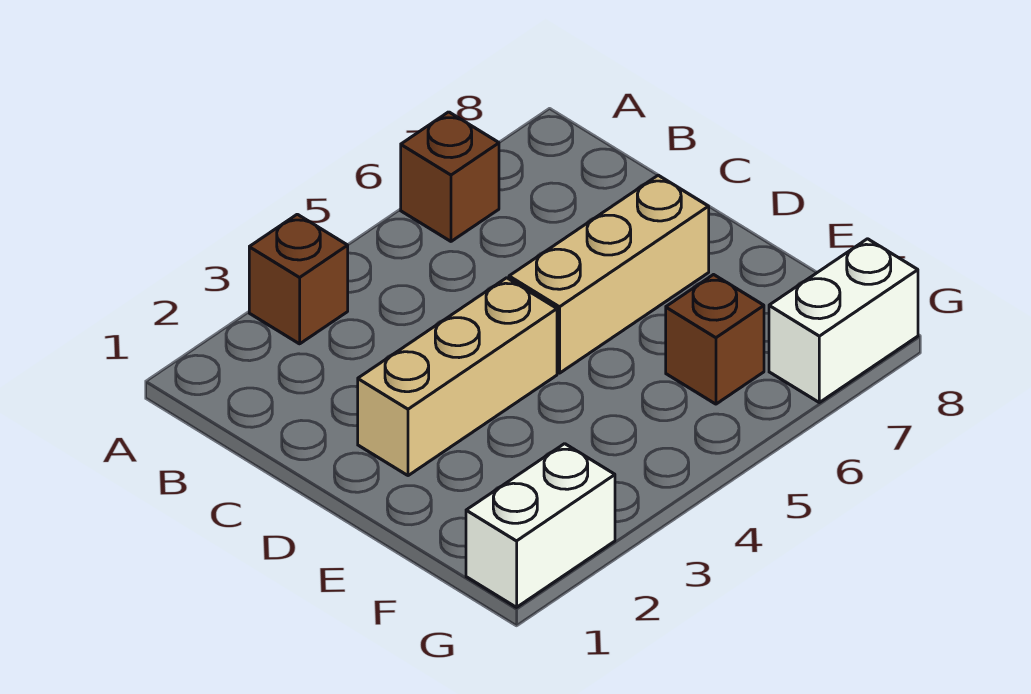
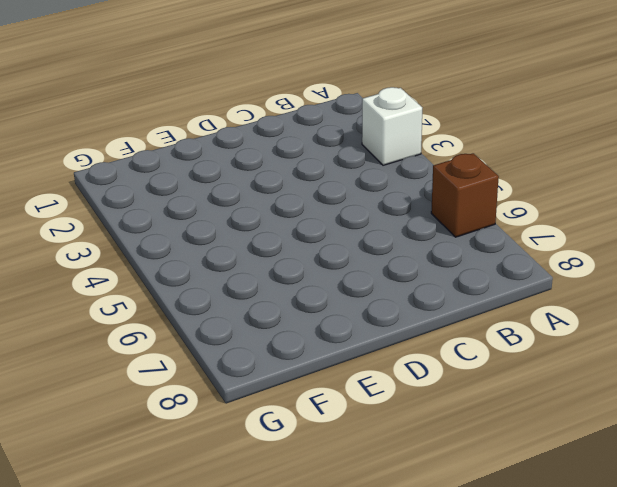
white brick A3 level 1 -> brown brick A3 level 1
none -> tan brick D2:D4 level 1
none -> tan brick D5:D7 level 1

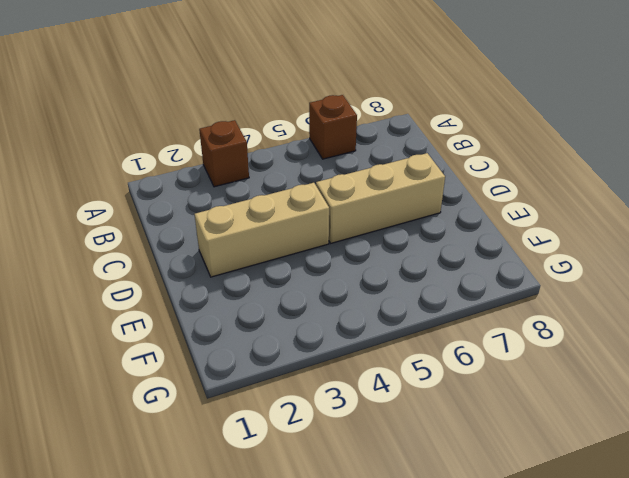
none -> brown brick F6 level 1
none -> white brick G1:G2 level 1

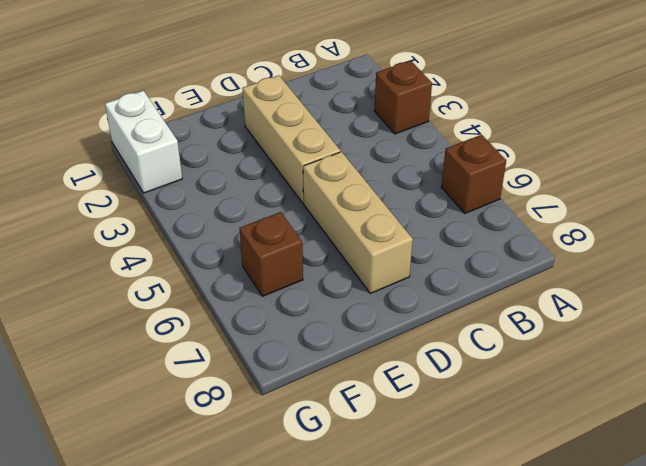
none -> white brick G7:G8 level 1

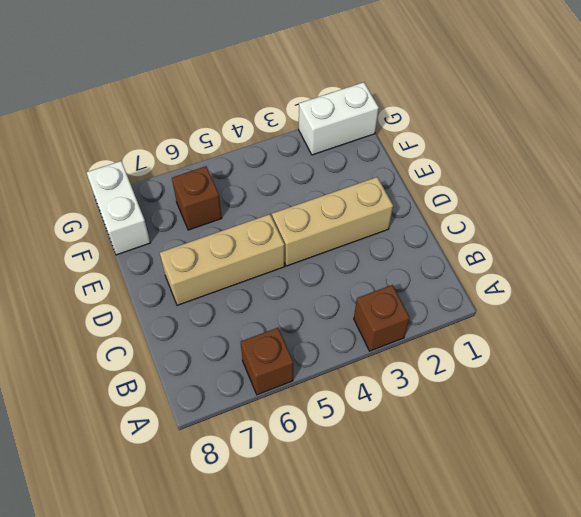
white brick F8:G8 level 1 -> white brick G7:G8 level 1

